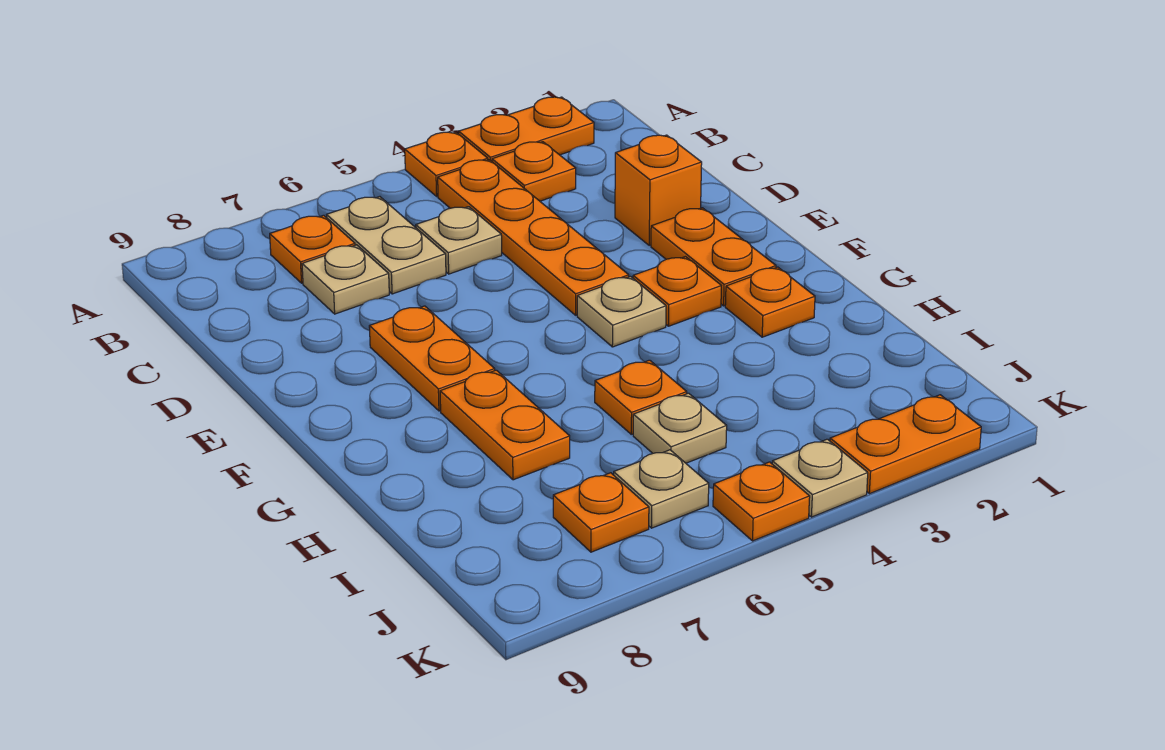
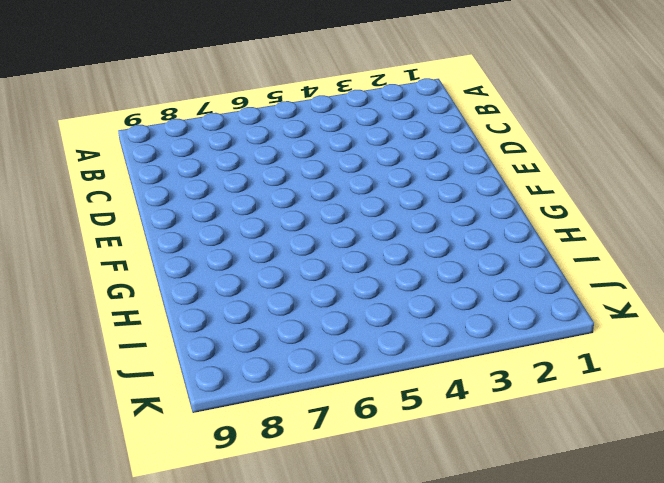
none -> orange plate A2:A3 level 1
none -> orange plate A4 level 1
none -> orange plate B3 level 1

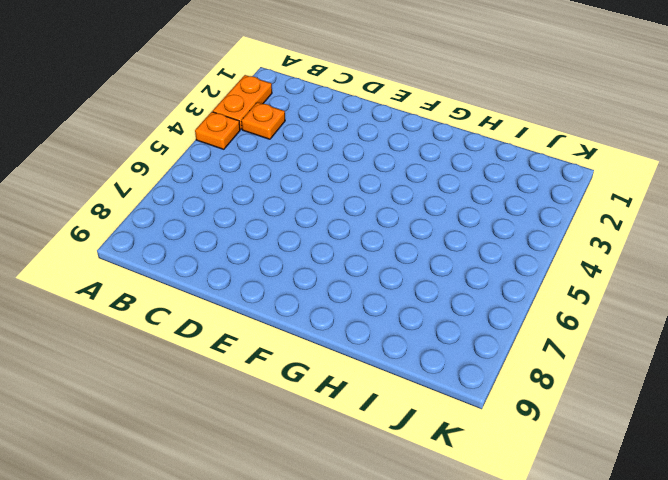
none -> orange plate B4:E4 level 1
none -> tan plate B6:C6 level 1
none -> orange plate B7 level 1

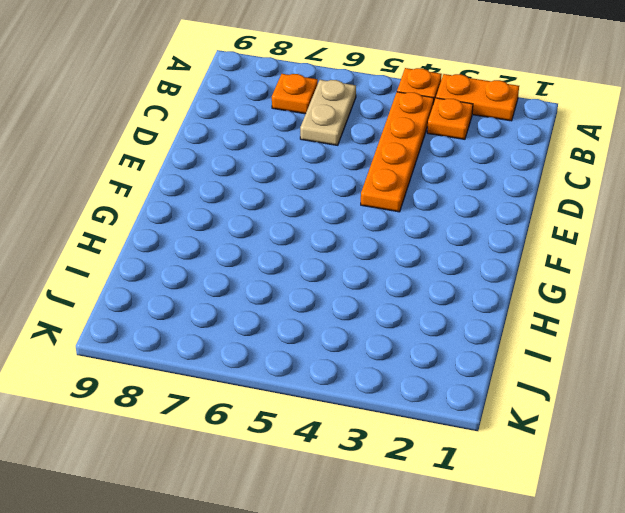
none -> tan plate C5 level 1
none -> tan plate C7 level 1
none -> orange brick D2 level 1

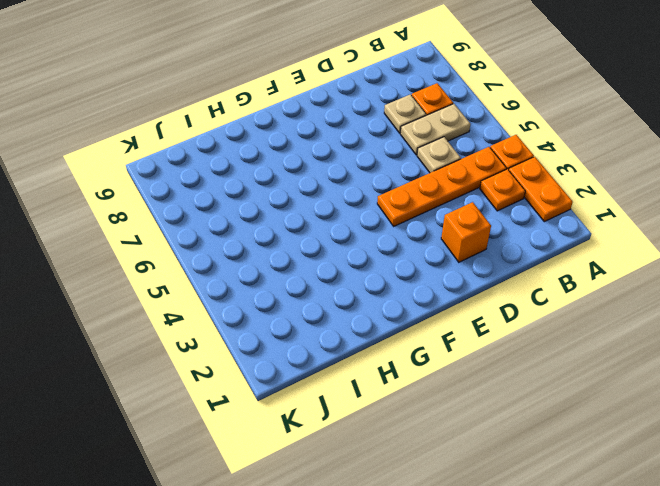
none -> orange plate E2:F2 level 1
none -> orange plate E7:F7 level 1
none -> orange plate F3 level 1

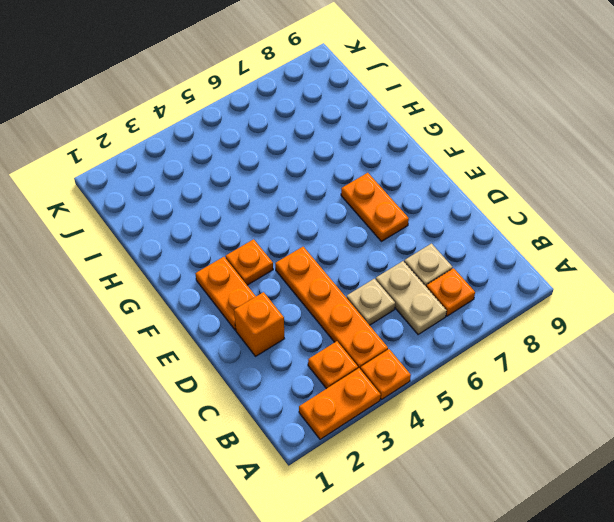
none -> tan plate F4 level 1
none -> orange plate G2 level 1
none -> orange plate G7:H7 level 1

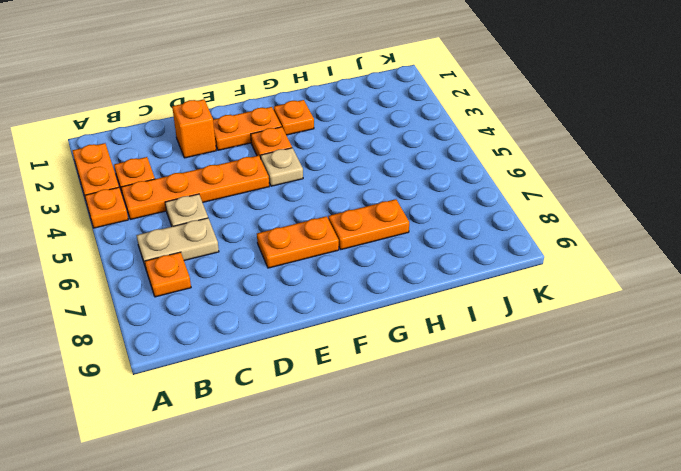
none -> tan plate C7 level 1
none -> orange plate H5 level 1
none -> tan plate I5 level 1

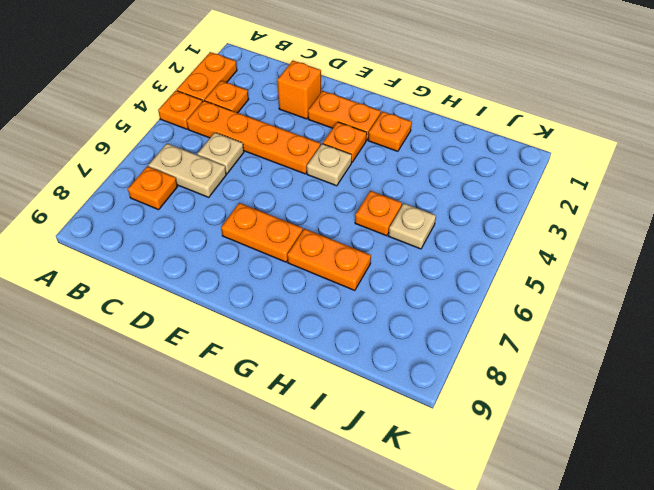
none -> tan plate C7 level 1
none -> tan plate J6 level 1
none -> orange plate J7 level 1

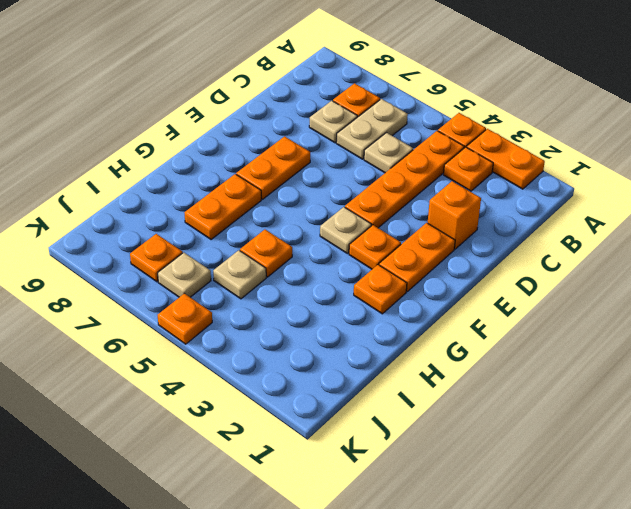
none -> orange plate K2:K3 level 1
none -> tan plate K4 level 1

